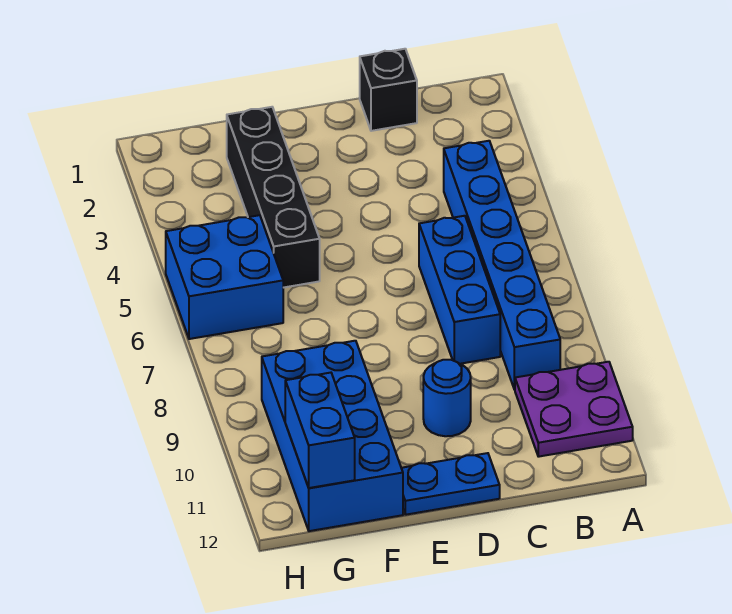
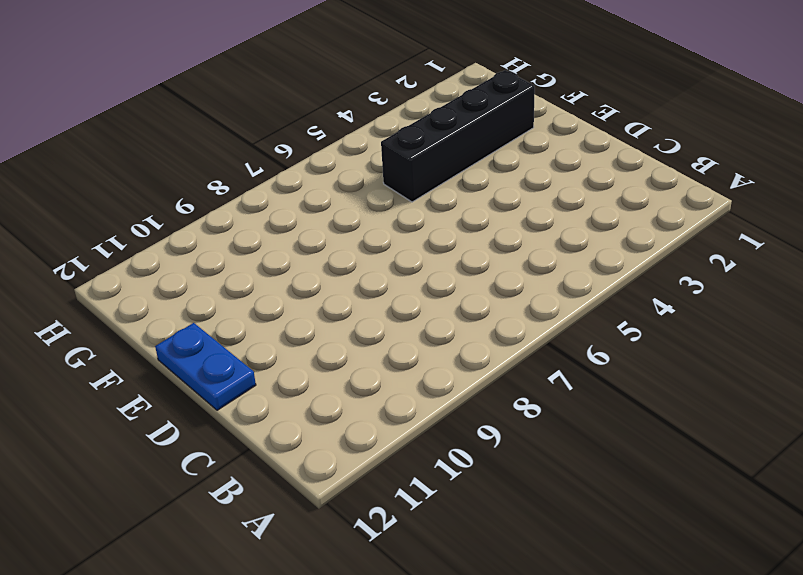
none -> purple plate A10:B11 level 1
none -> blue brick B4:B9 level 1

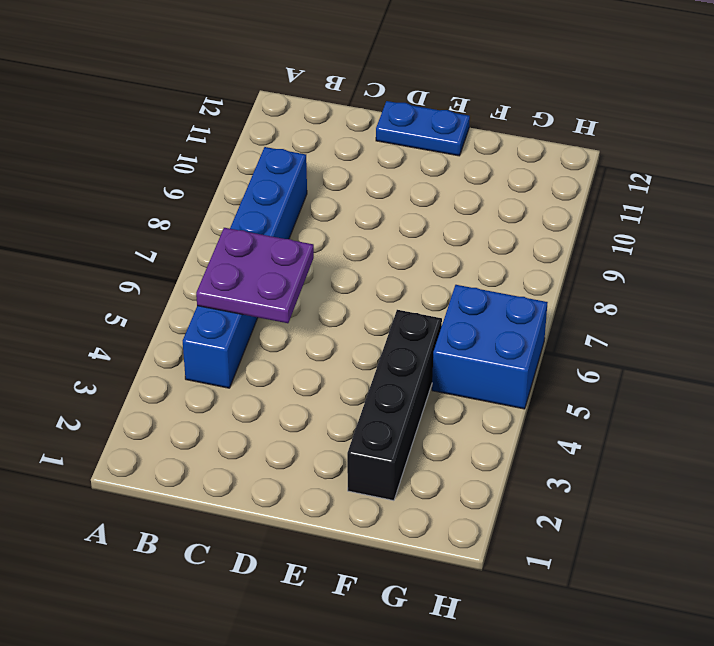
purple plate B5:C6 level 2 -> purple plate A10:B11 level 1
none -> black brick C1 level 1
none -> blue brick C6:C8 level 1

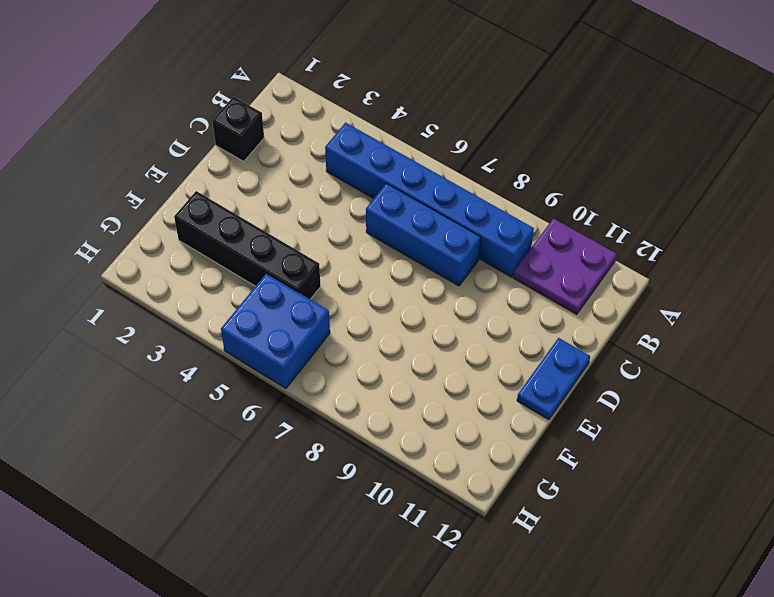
none -> blue round brick D10 level 1
none -> blue brick F9:G12 level 1

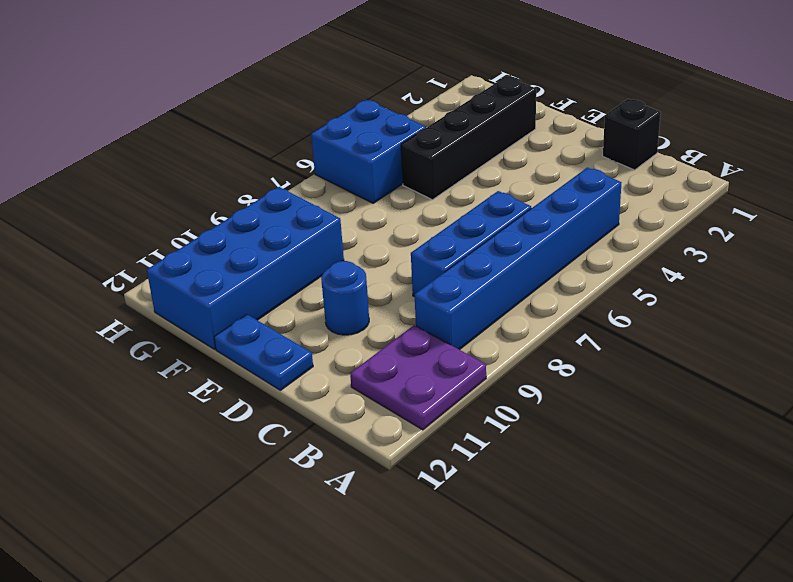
none -> blue brick G11:G12 level 2

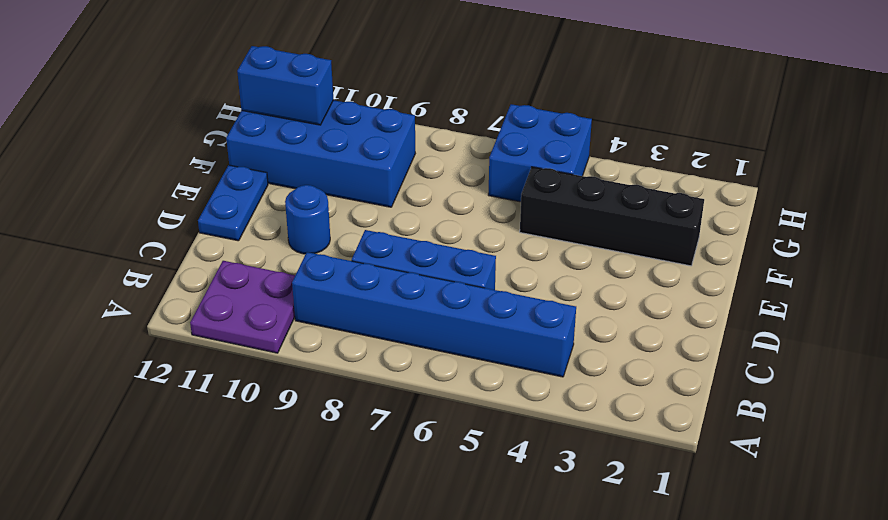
none -> black brick C1 level 1

